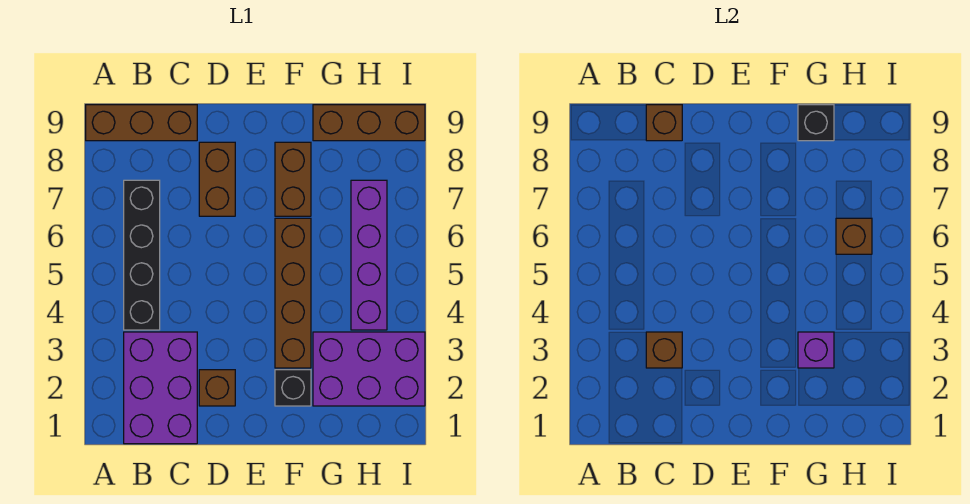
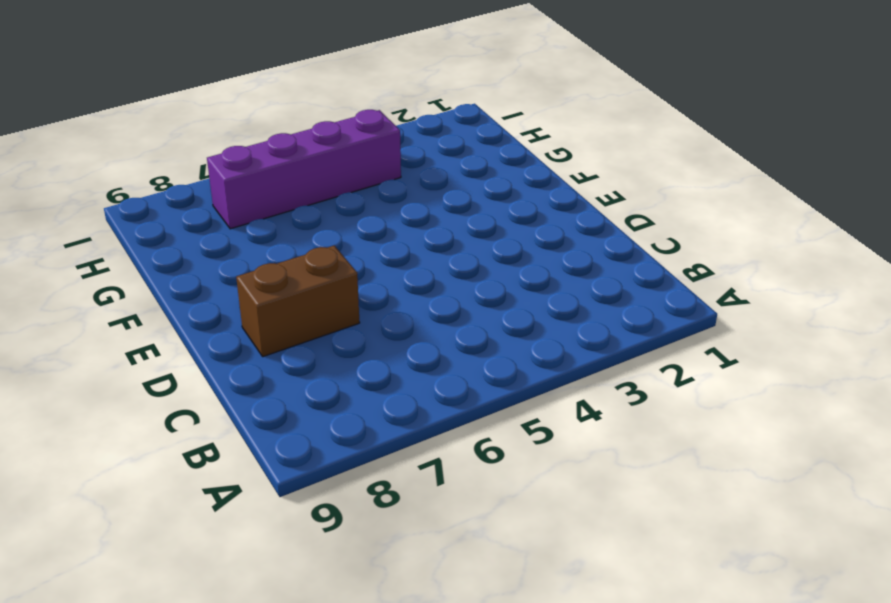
none -> brown brick A9:C9 level 1
none -> purple brick B1:C3 level 1
none -> black brick B4:B7 level 1

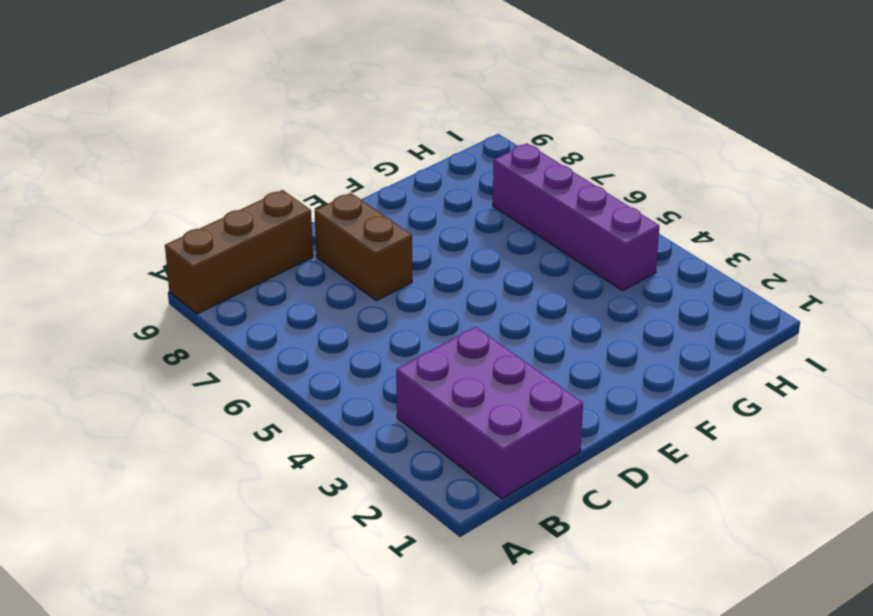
none -> black brick B4:B7 level 1
none -> brown brick D2 level 1
none -> black brick F2 level 1

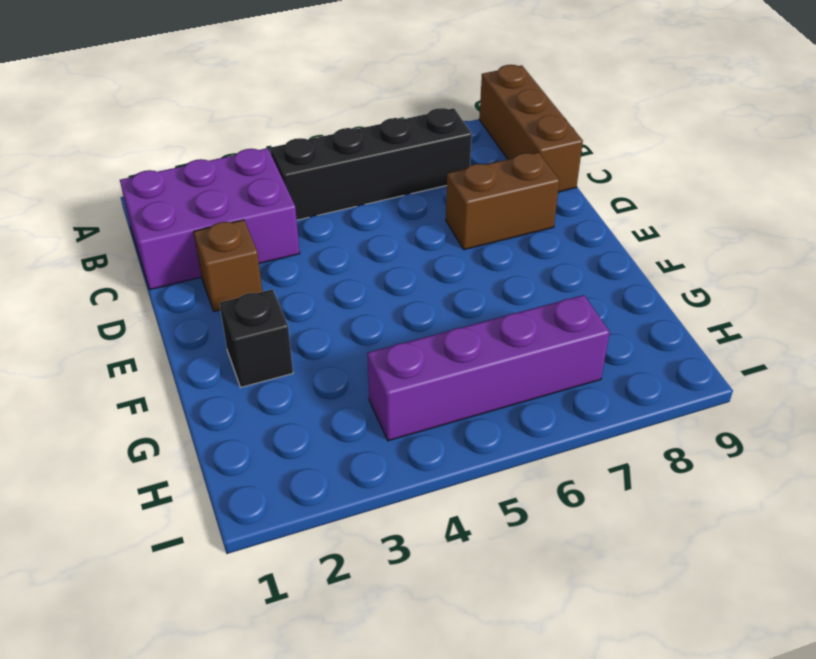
none -> brown brick F3:F6 level 1
none -> brown brick F7:F8 level 1
none -> purple brick G2:I3 level 1

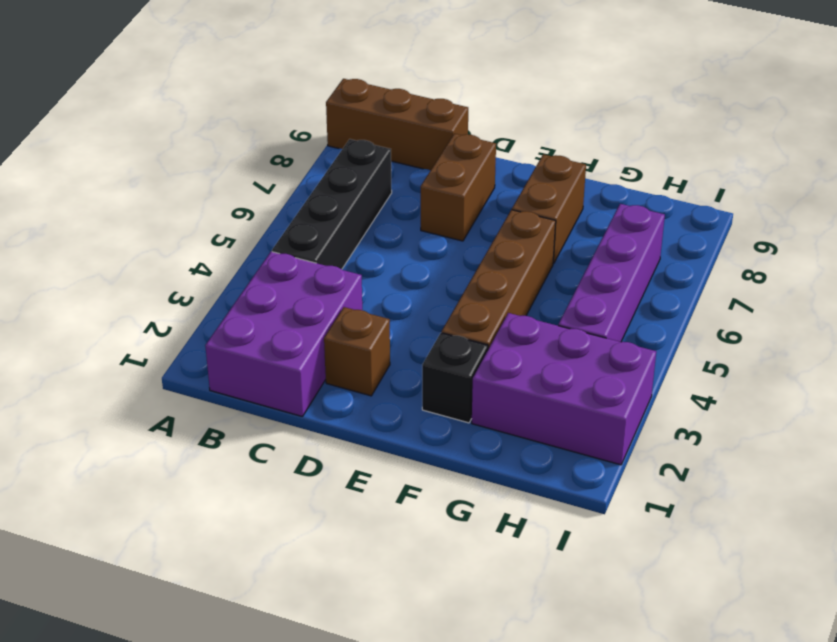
none -> brown brick G9:I9 level 1
none -> brown brick C3 level 2
none -> brown brick C9 level 2

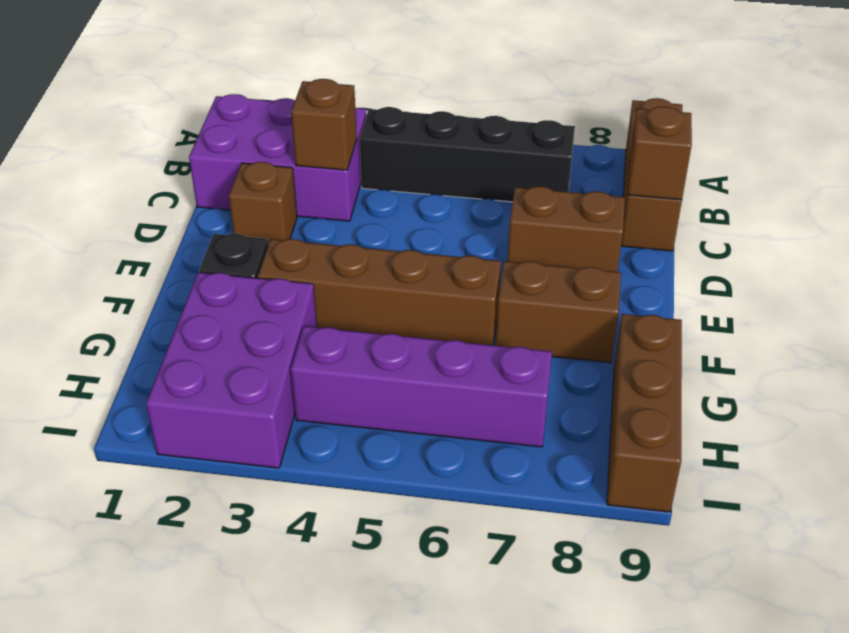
none -> purple brick G3 level 2
none -> black brick G9 level 2
none -> brown brick H6 level 2

